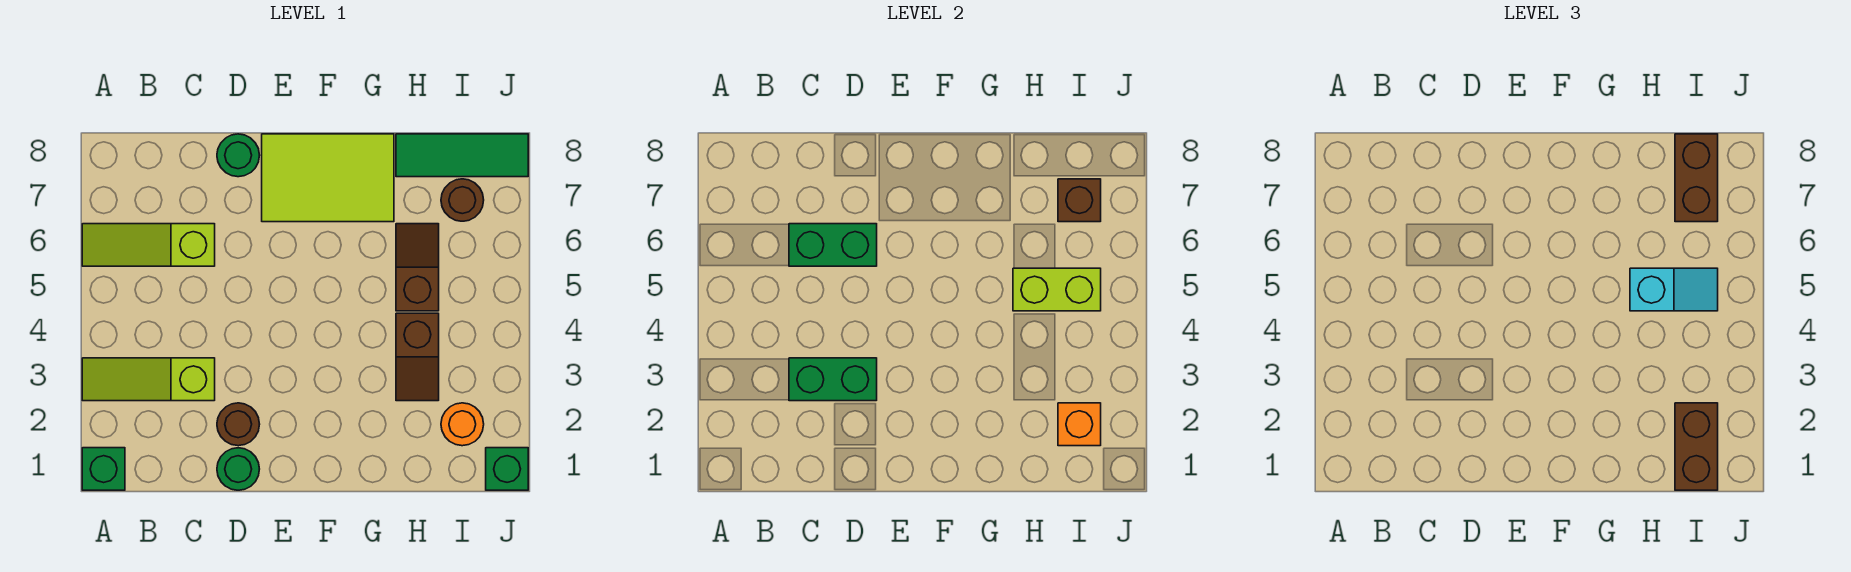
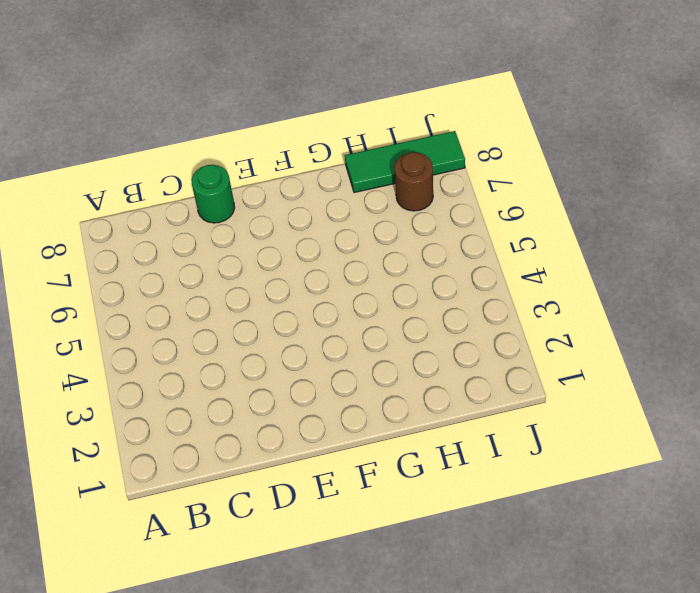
none -> green brick A1 level 1
none -> lime slope A3:C3 level 1 top C
none -> lime slope A6:C6 level 1 top C

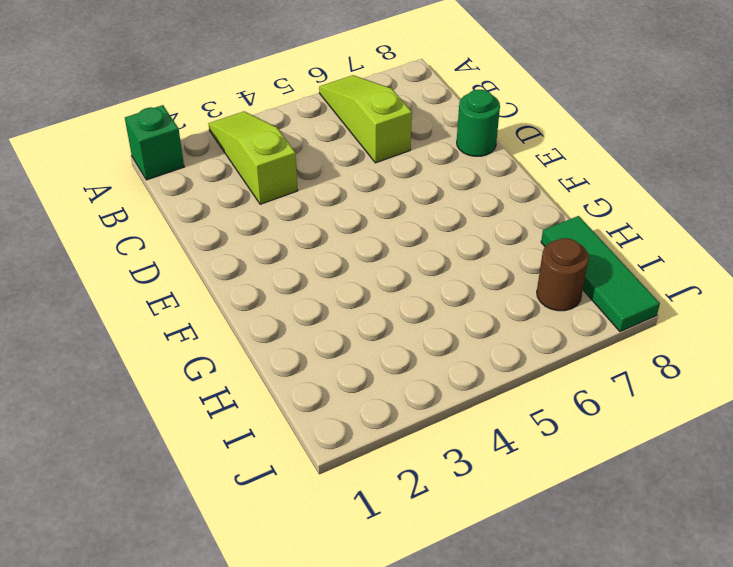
none -> green round brick D1 level 1
none -> brown round brick D2 level 1
none -> lime tile E7:G8 level 1

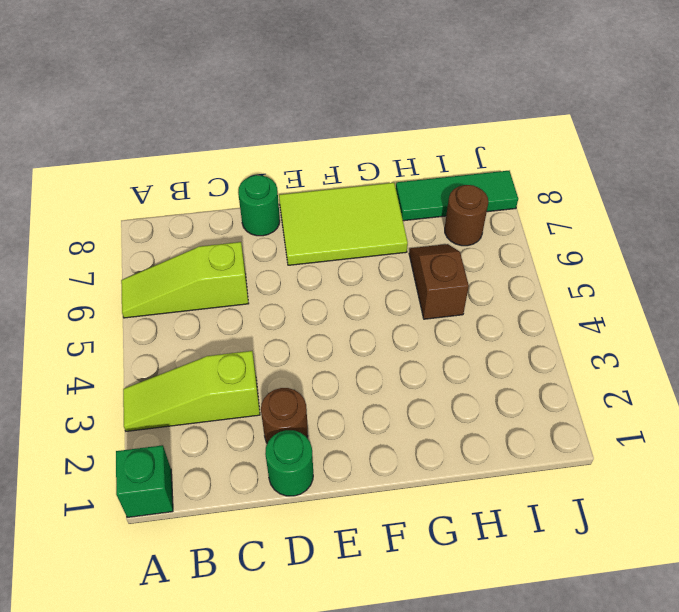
none -> brown slope H3:H4 level 1 top 4
none -> orange round brick I2 level 1
none -> green brick J1 level 1

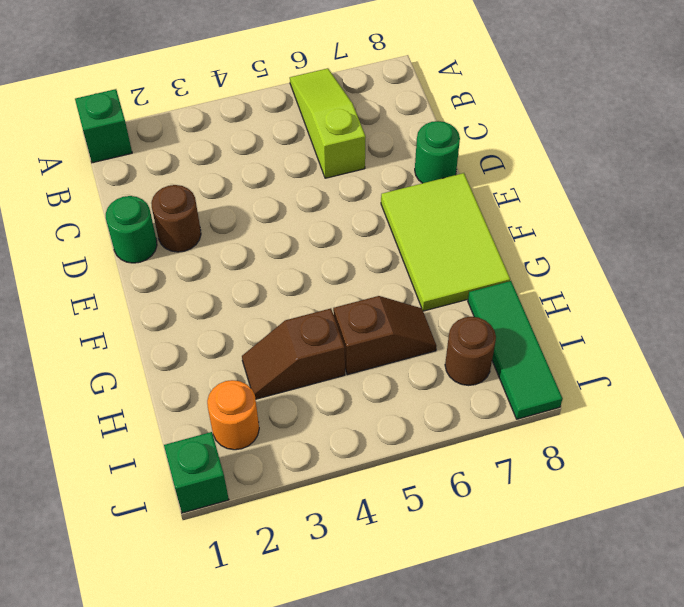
none -> lime slope A3:C3 level 1 top C
none -> green brick C3:D3 level 2
none -> green brick C6:D6 level 2

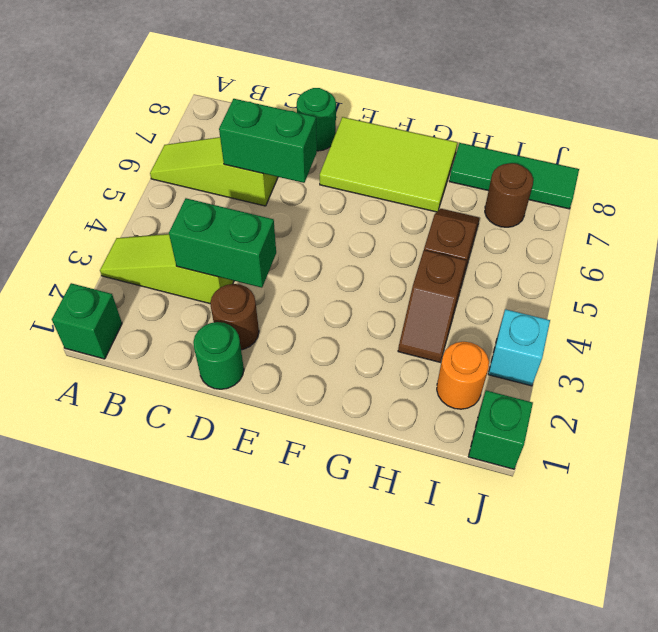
cyan brick J3 level 1 -> none
none -> lime brick H5:I5 level 2
none -> orange brick I2 level 2
none -> brown brick I7 level 2

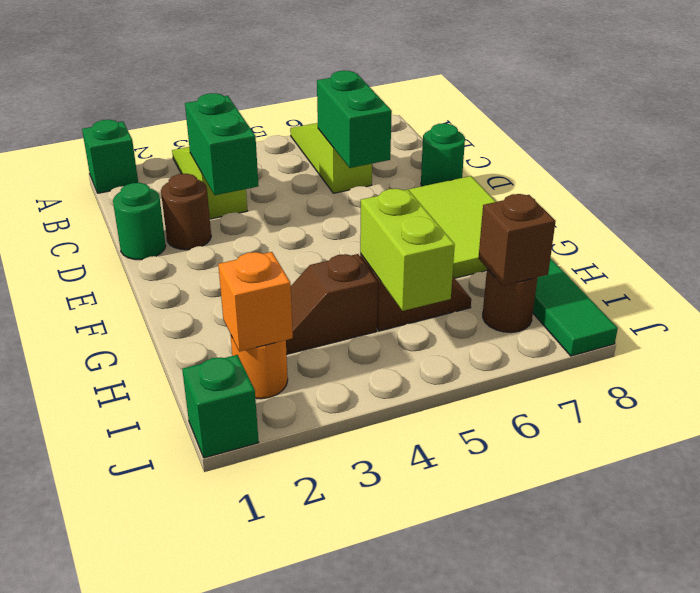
none -> cyan slope H5:I5 level 3 top H
none -> brown brick I1:I2 level 3
none -> brown brick I7:I8 level 3

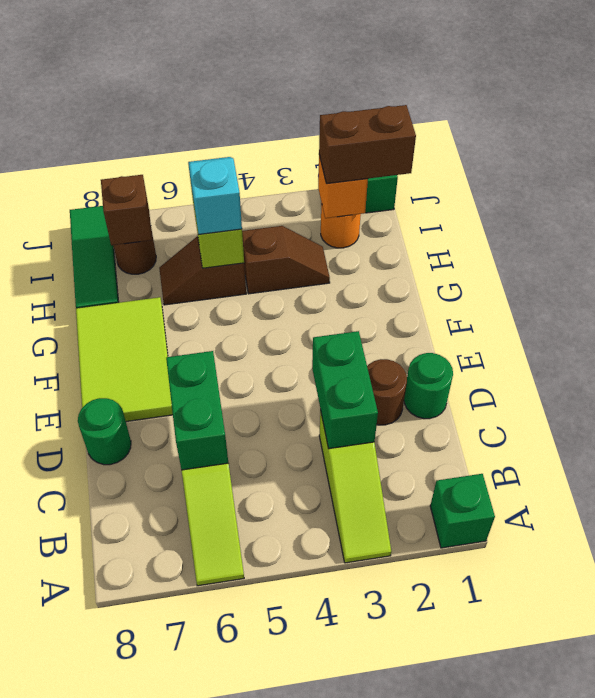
none -> brown brick I7:I8 level 3

